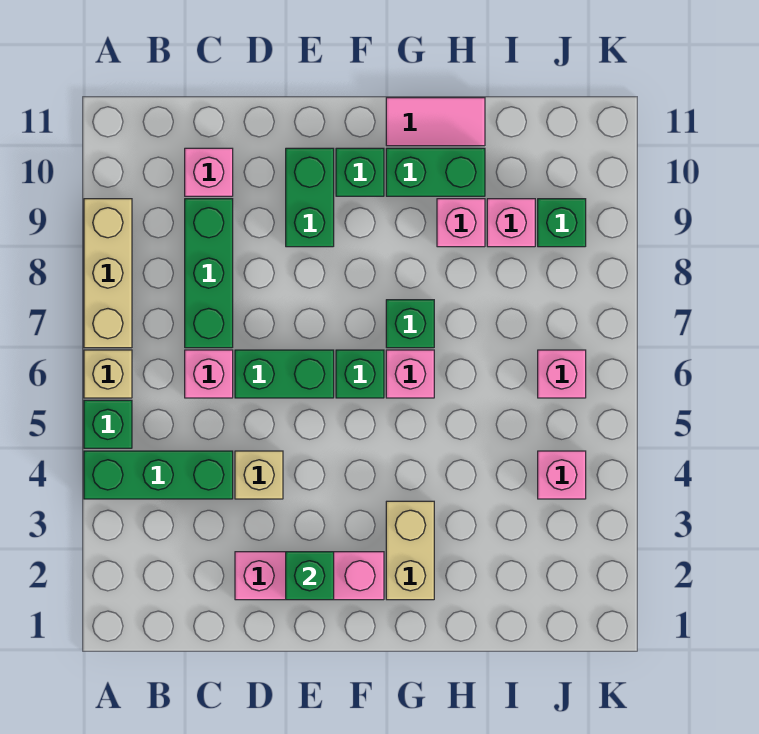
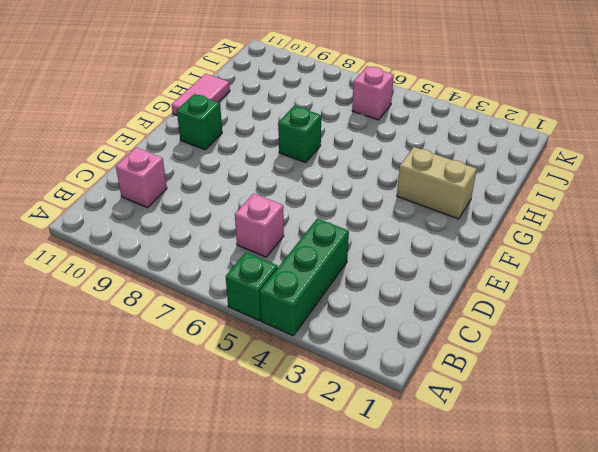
none -> tan brick A6 level 1
none -> tan brick A7:A9 level 1
none -> green brick C7:C9 level 1

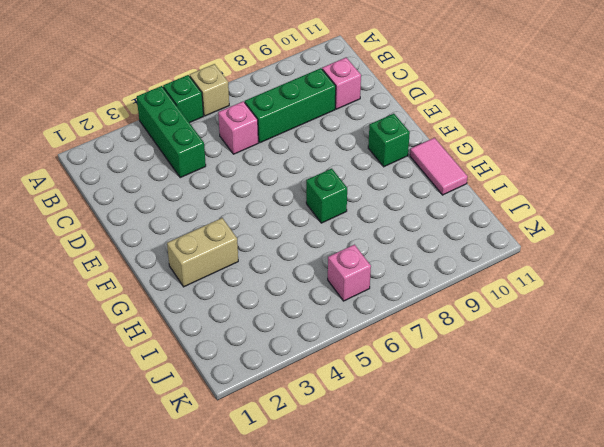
none -> tan brick A7:A9 level 1
none -> pink brick D2:F2 level 1
none -> tan brick D4 level 1

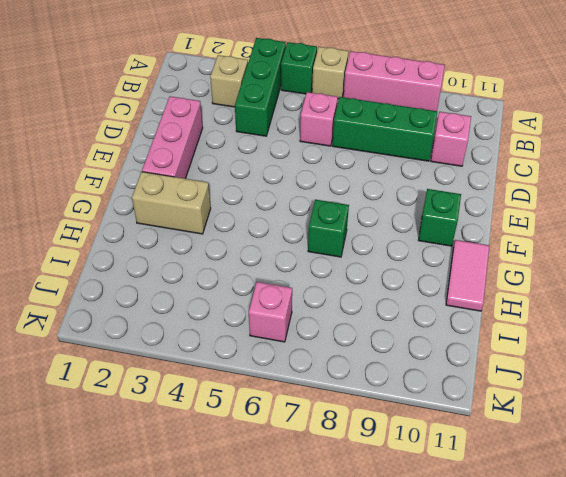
pink brick A7:A9 level 1 -> tan brick A7:A9 level 1
tan brick B3 level 1 -> tan brick D4 level 1
none -> green brick D6:E6 level 1
none -> green brick E9:E10 level 1
none -> green brick F6 level 1

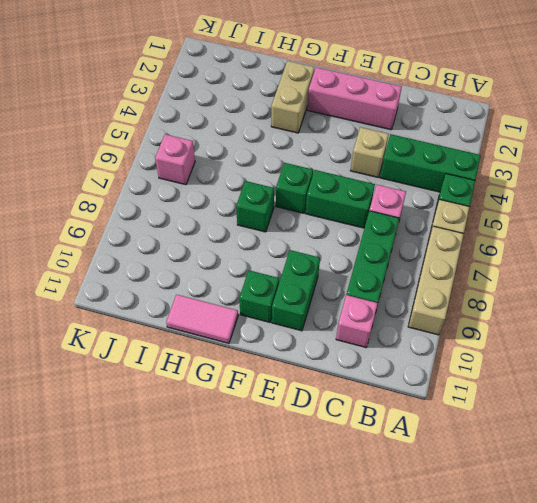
none -> pink brick G6 level 1
none -> green brick G10:H10 level 1
none -> pink brick H9 level 1

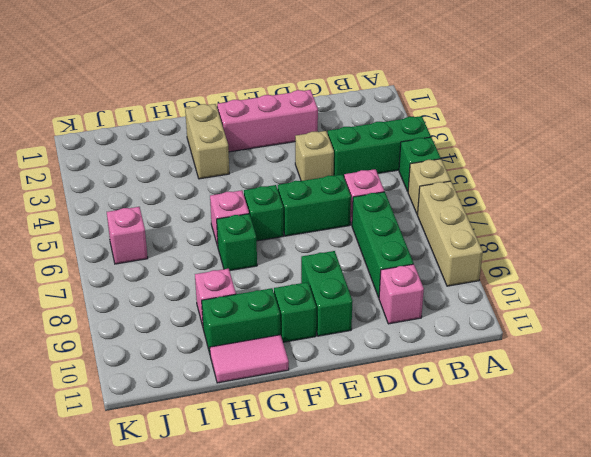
none -> pink brick I9 level 1
none -> pink brick J4 level 1
none -> green brick J9 level 1

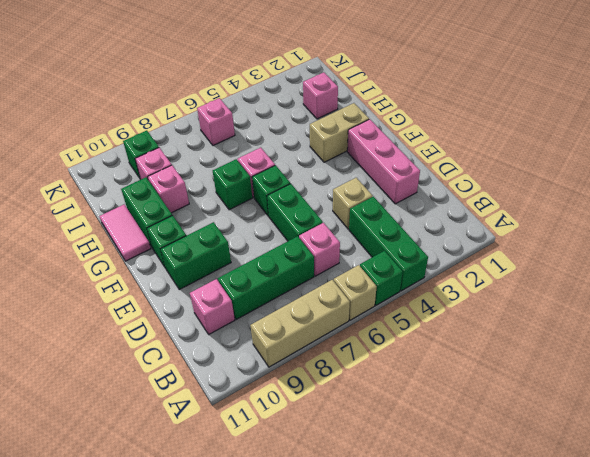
pink brick I2 level 1 -> pink brick J4 level 1
none -> green brick E2 level 2

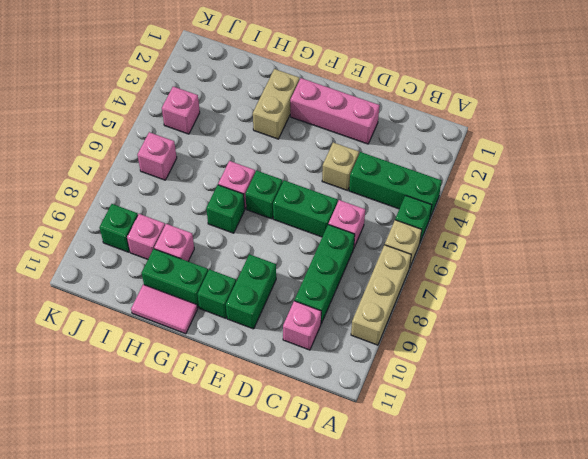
none -> green brick E2 level 2

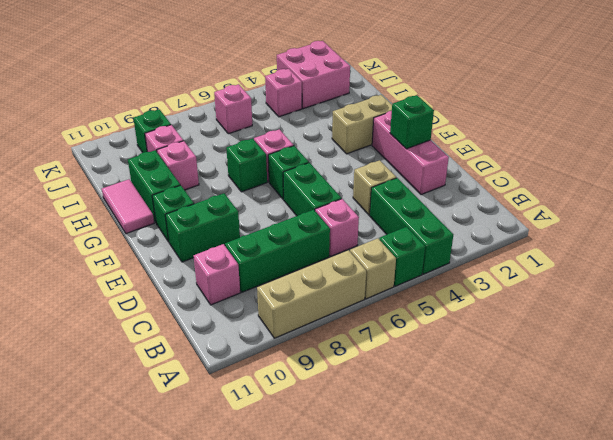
pink brick J2:K3 level 1 -> none

